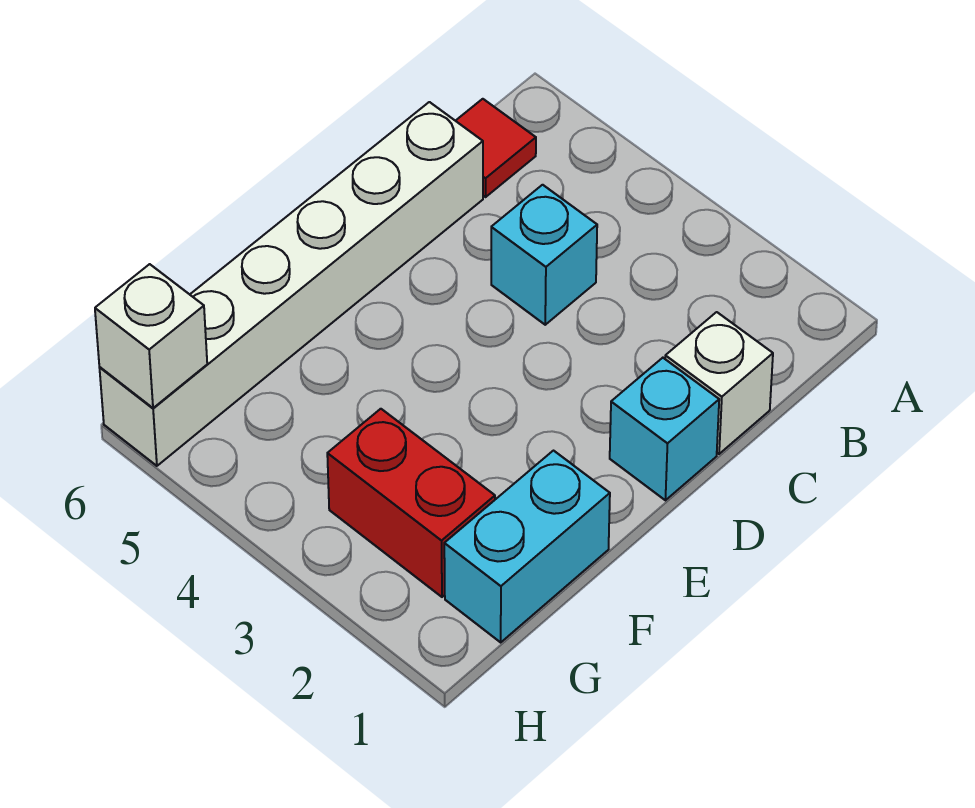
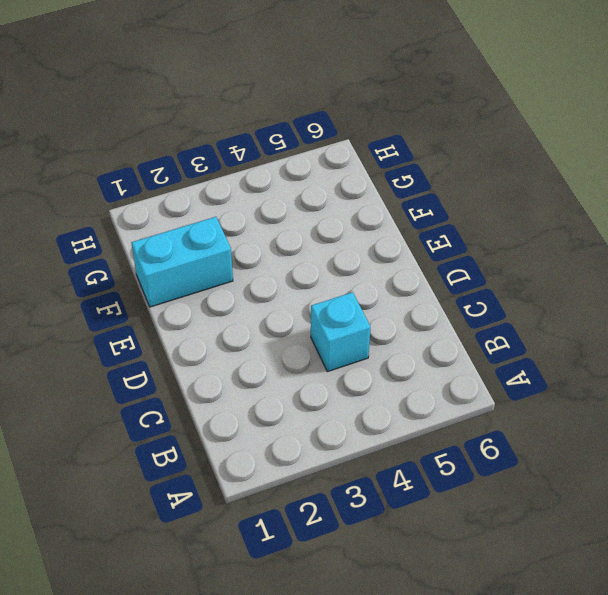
cyan brick F1:F2 level 1 -> cyan brick F1:G1 level 1
none -> red tile B6 level 1
none -> white brick C1 level 1

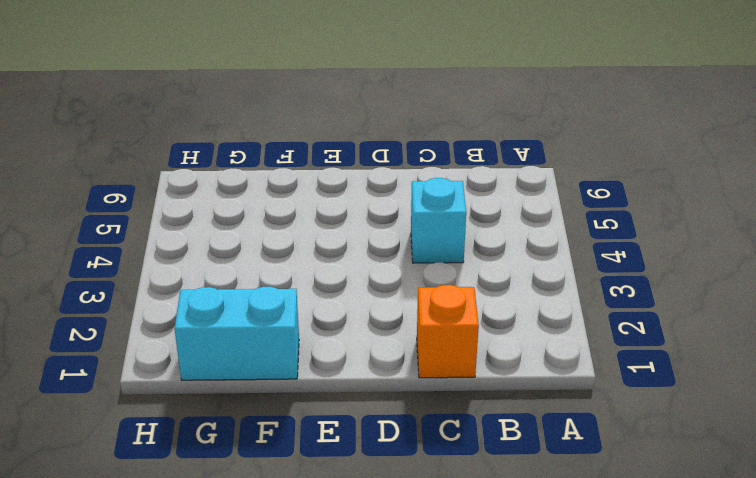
orange brick C1 level 1 -> white brick C1 level 1
none -> red tile B6 level 1
none -> white brick C6:H6 level 1

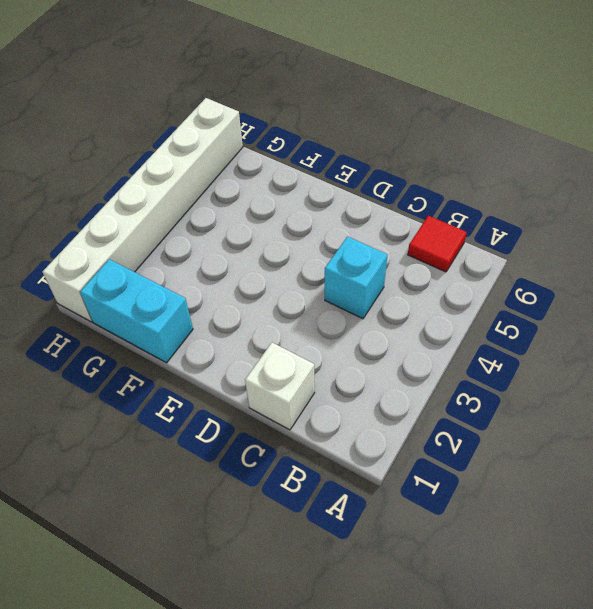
white brick H1:H6 level 1 -> white brick C6:H6 level 1
none -> cyan brick D1 level 1
none -> red brick G2:G3 level 1

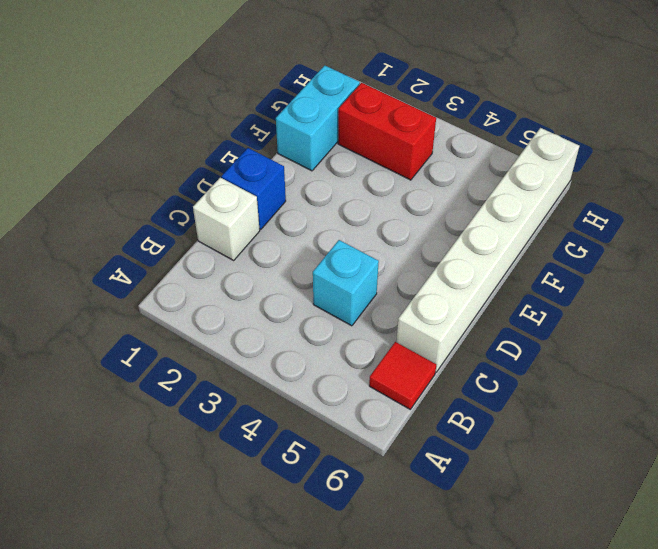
blue brick D1 level 1 -> cyan brick D1 level 1
none -> white brick H6 level 2

